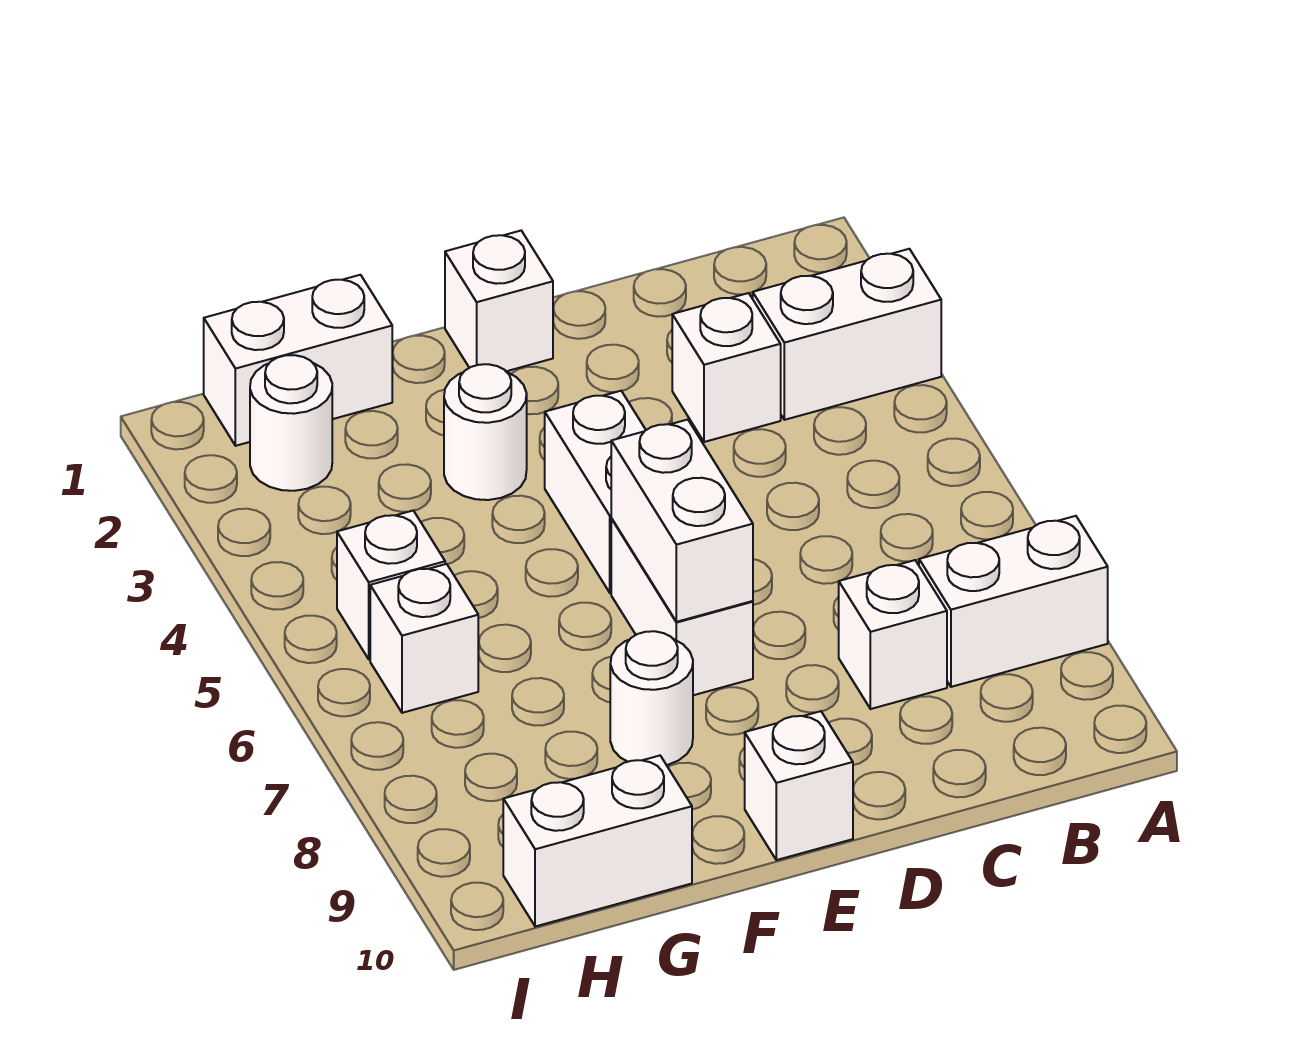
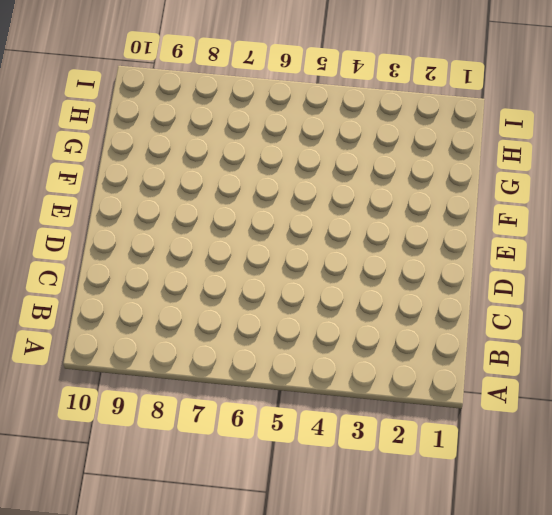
none -> white brick A3:B3 level 1
none -> white brick A8:B8 level 1
none -> white brick C3 level 1

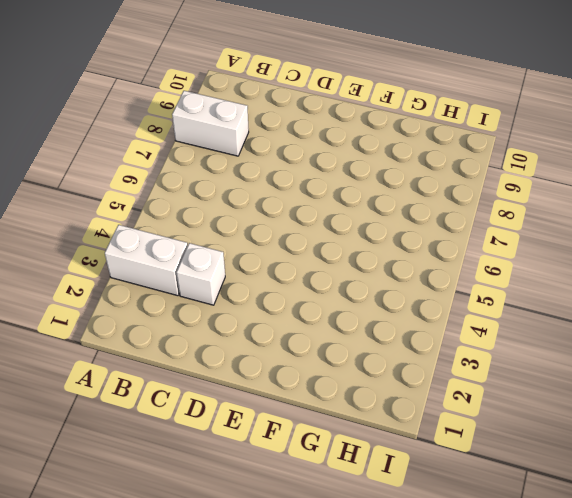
none -> white brick C8 level 1
none -> white brick E1 level 1
none -> white brick E4:E5 level 1

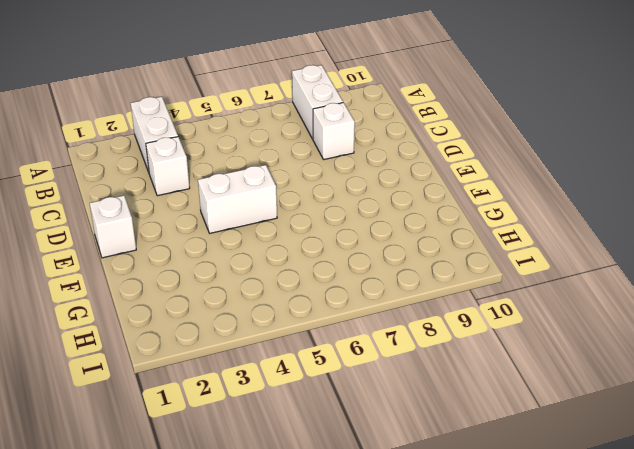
none -> white brick E6:E7 level 1
none -> white brick E10 level 1
none -> white round brick F3 level 1

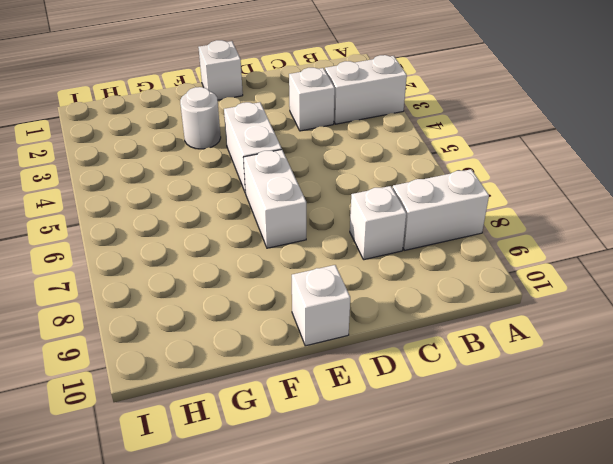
none -> white round brick F8 level 1
none -> white brick G1:H1 level 1
none -> white brick G10:H10 level 1

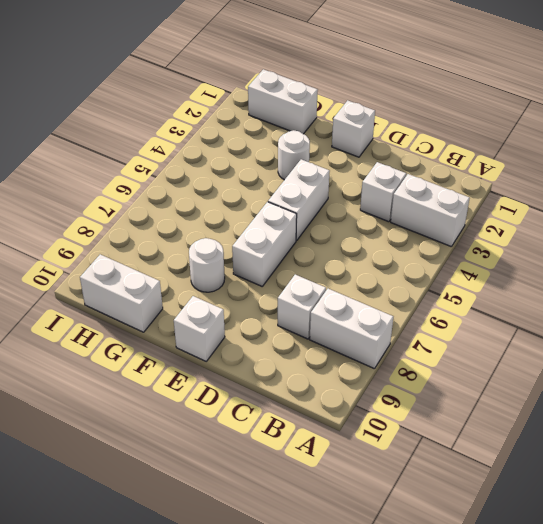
none -> white round brick H2 level 1
none -> white brick H5 level 1
none -> white brick H6 level 1

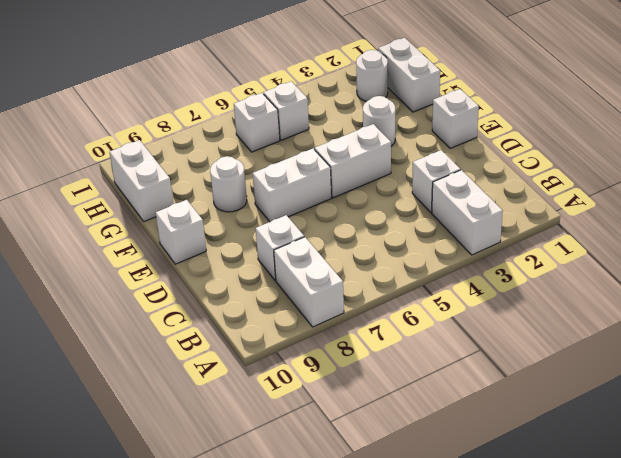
none -> white brick E6:E7 level 2

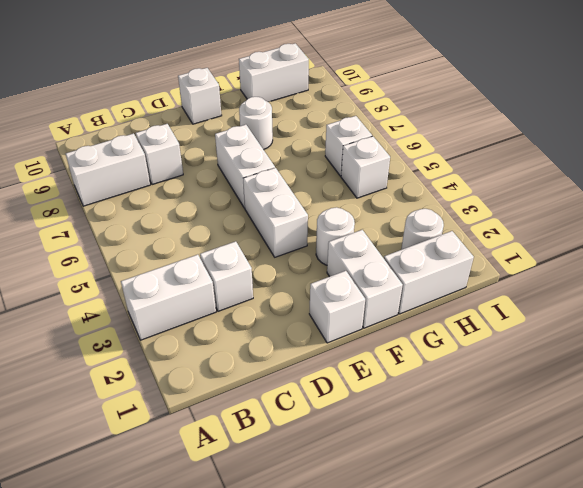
white brick F1:F2 level 1 -> white brick E6:E7 level 2

